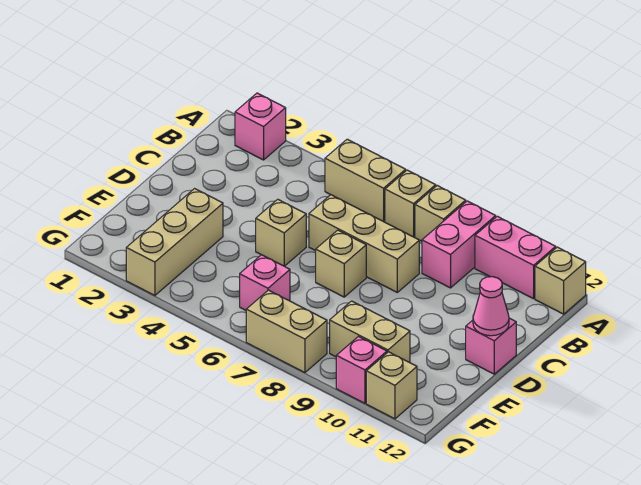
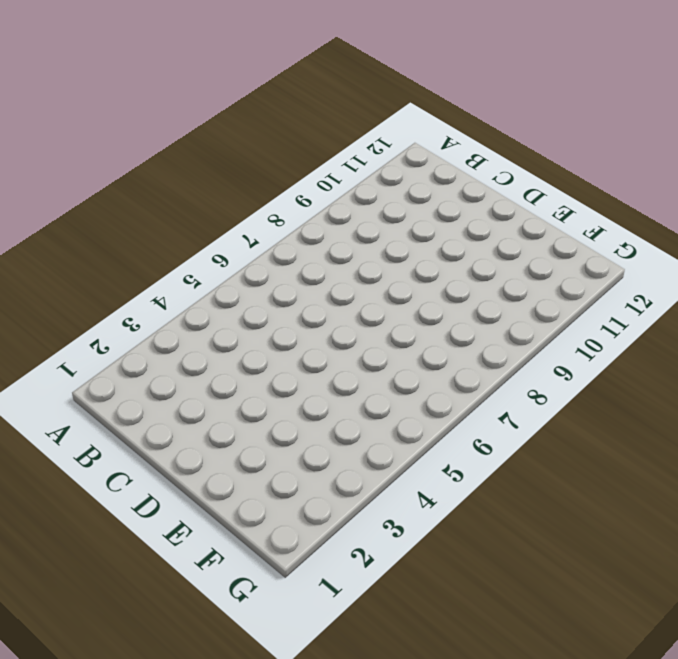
none -> pink brick A2 level 1
none -> tan brick A5:A6 level 1
none -> tan brick A7 level 1

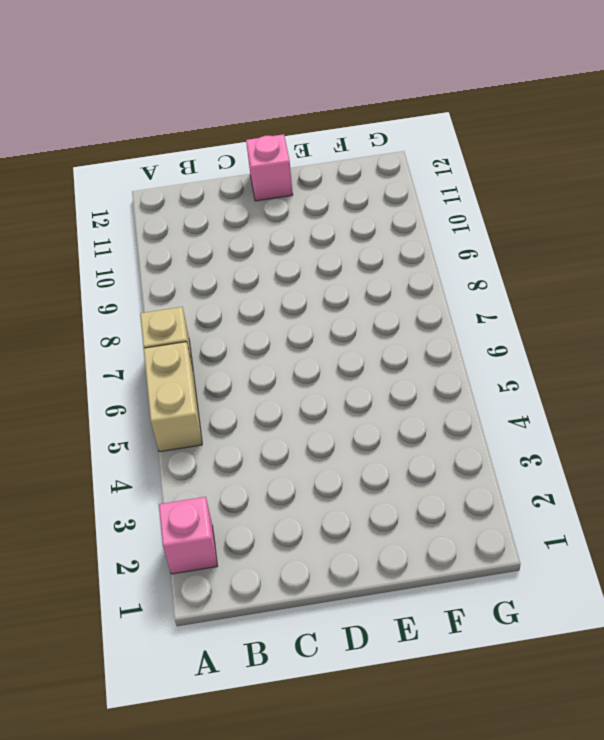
none -> tan brick A8 level 1
none -> pink brick A9:B9 level 1
none -> pink brick A10:A11 level 1

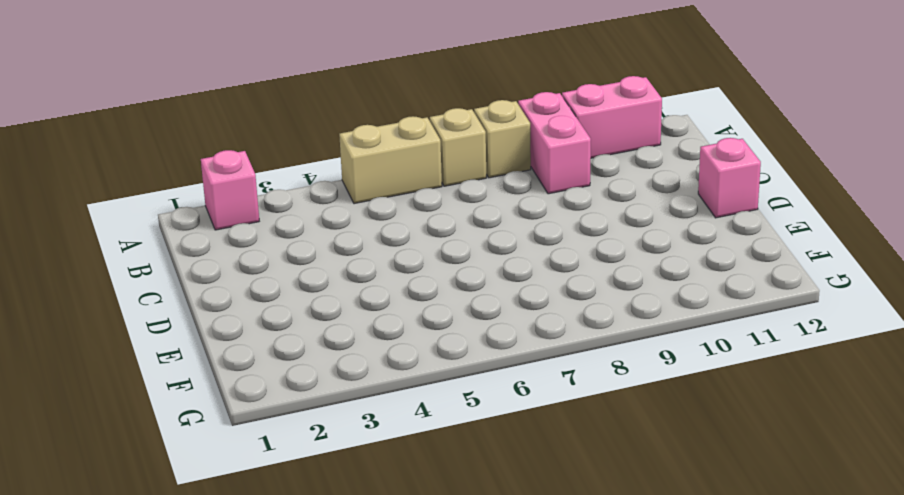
none -> tan brick A12 level 1
none -> tan brick C6:C8 level 1
none -> tan brick D5 level 1

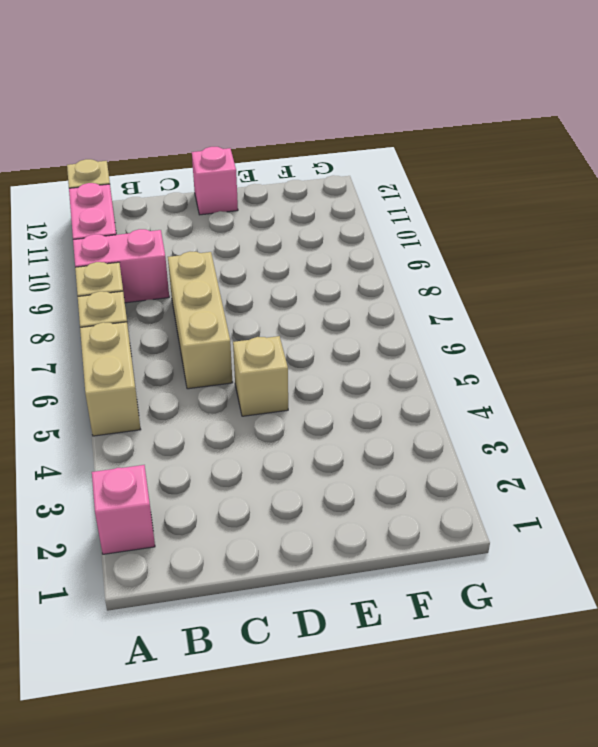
none -> tan brick D7 level 1
none -> tan brick E3:G3 level 1
none -> pink brick F6 level 1

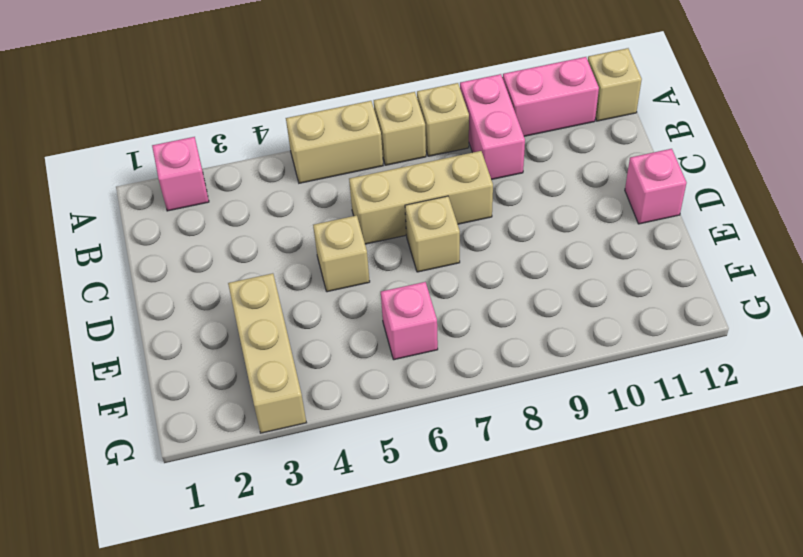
none -> tan brick F9:F10 level 1
none -> tan brick G7:G8 level 1
none -> pink brick G10 level 1

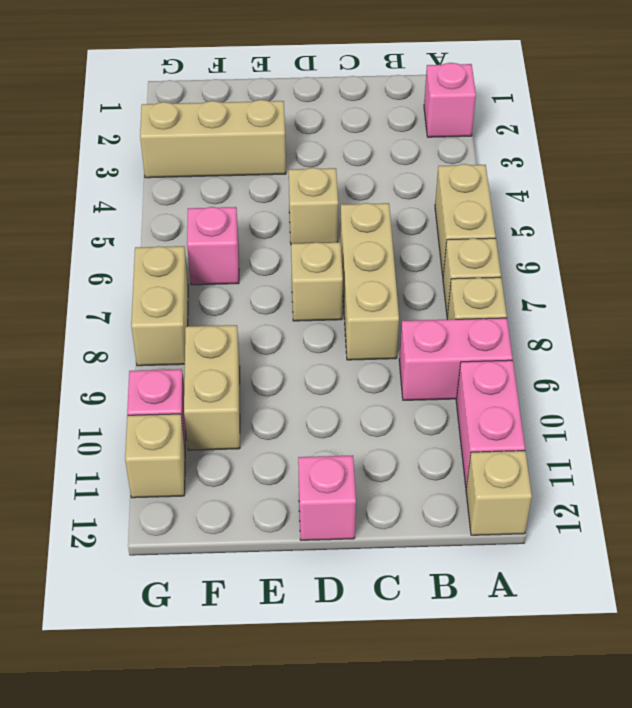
none -> pink cone D12 level 2

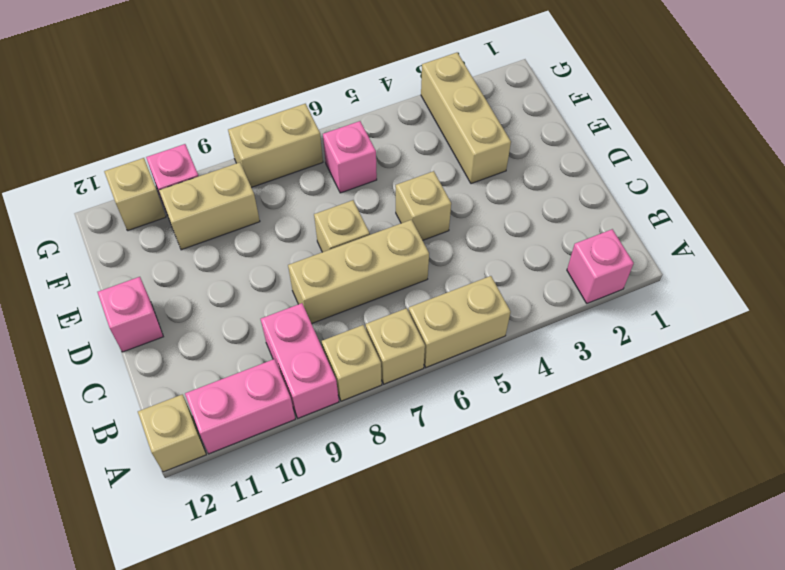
none -> pink cone D12 level 2

